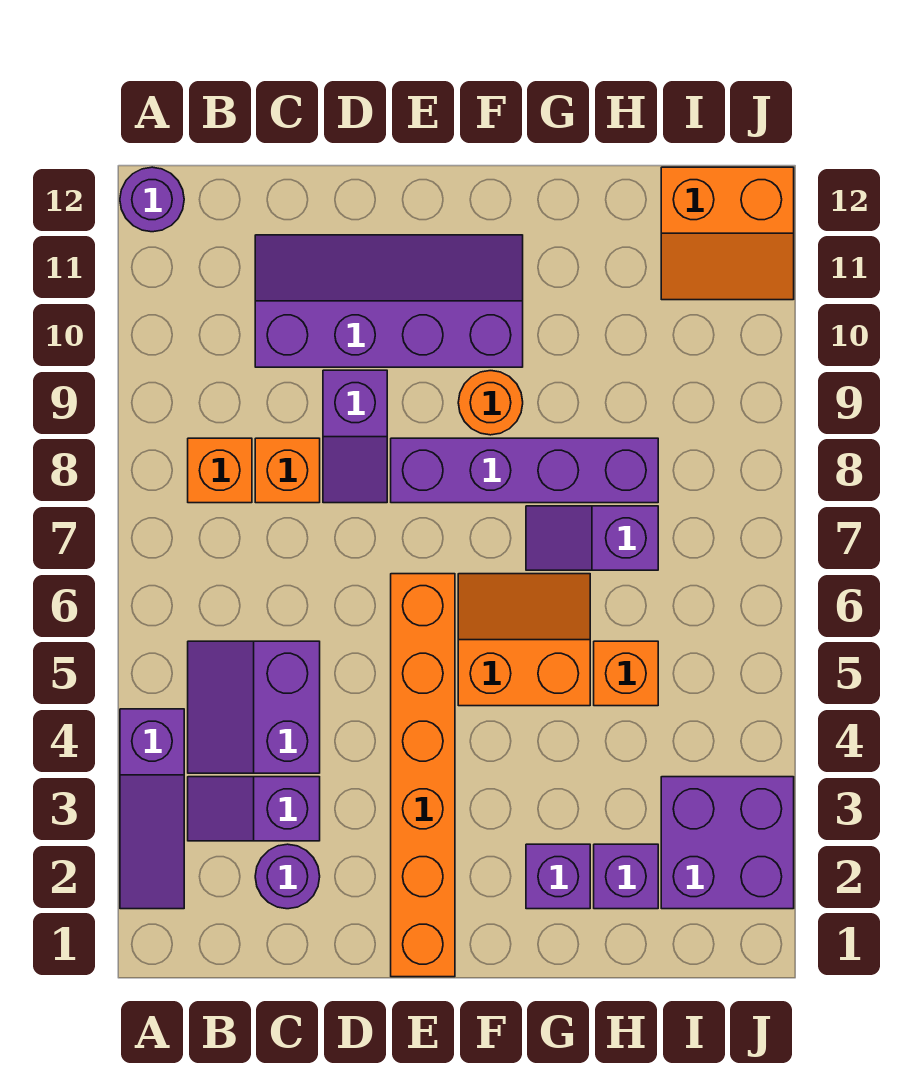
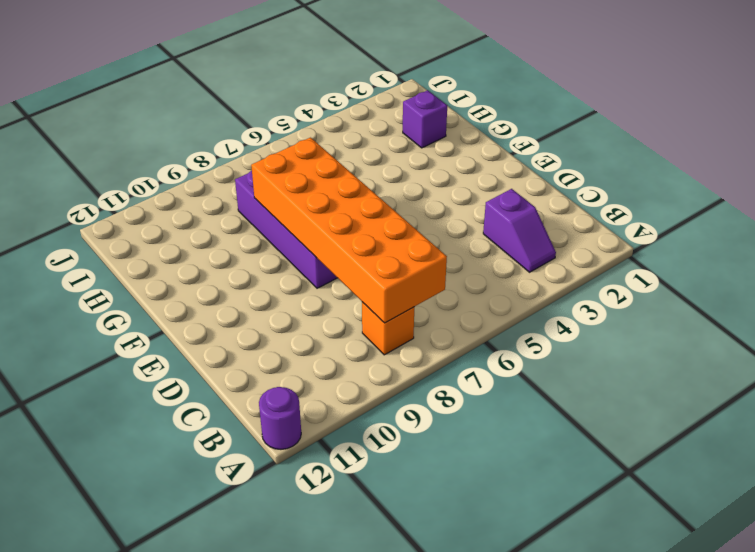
orange brick B7:G8 level 2 -> none
none -> purple slope A2:A4 level 1 top 4
none -> purple slope B4:C5 level 1 top C
none -> purple round brick C2 level 1

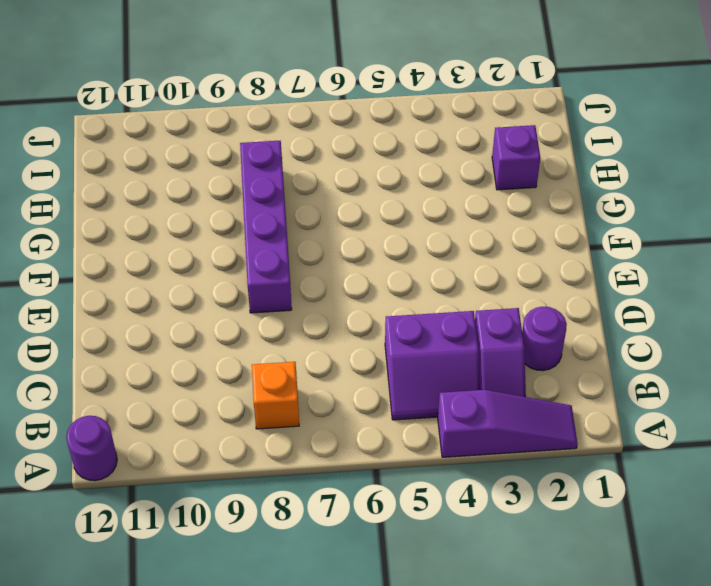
none -> orange brick C8 level 1
none -> purple slope C10:F11 level 1 top 10
none -> purple slope D8:D9 level 1 top 9

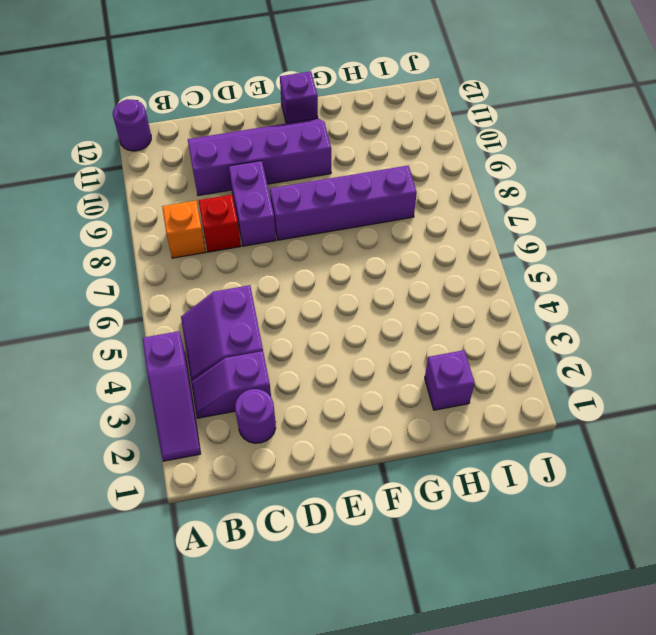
red brick C8 level 1 -> orange brick C8 level 1
purple brick D8:D9 level 1 -> purple slope D8:D9 level 1 top 9
purple brick F12 level 1 -> purple brick G2 level 1
none -> orange brick E1:E6 level 1
none -> orange slope F5:G6 level 1 top 5
none -> orange round brick F9 level 1

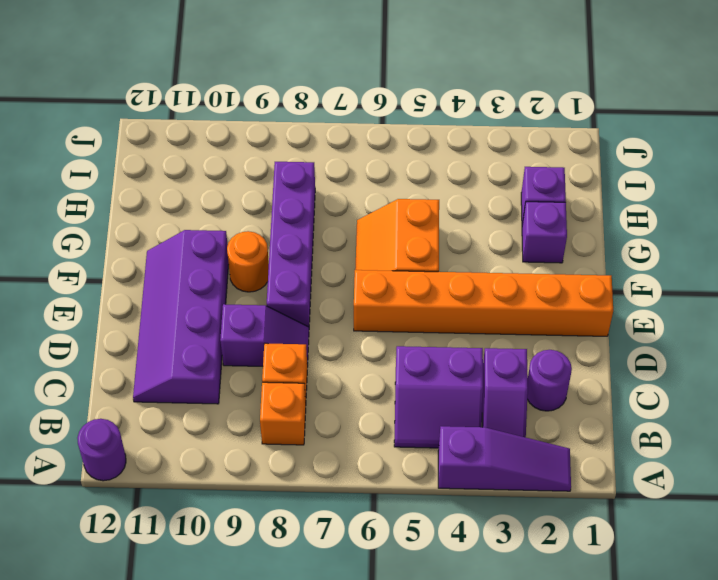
none -> purple slope G7:H7 level 1 top H
none -> orange brick H5 level 1
none -> purple brick I2:J3 level 1

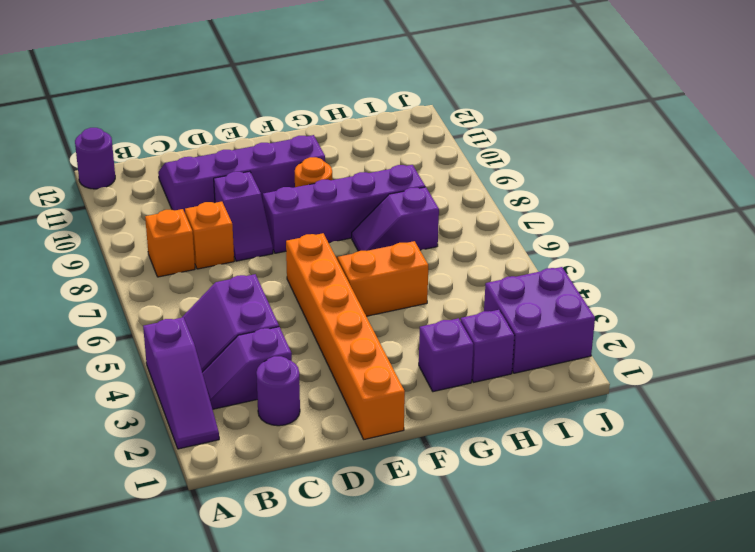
none -> orange brick H5 level 1
none -> orange slope I11:J12 level 1 top 12

